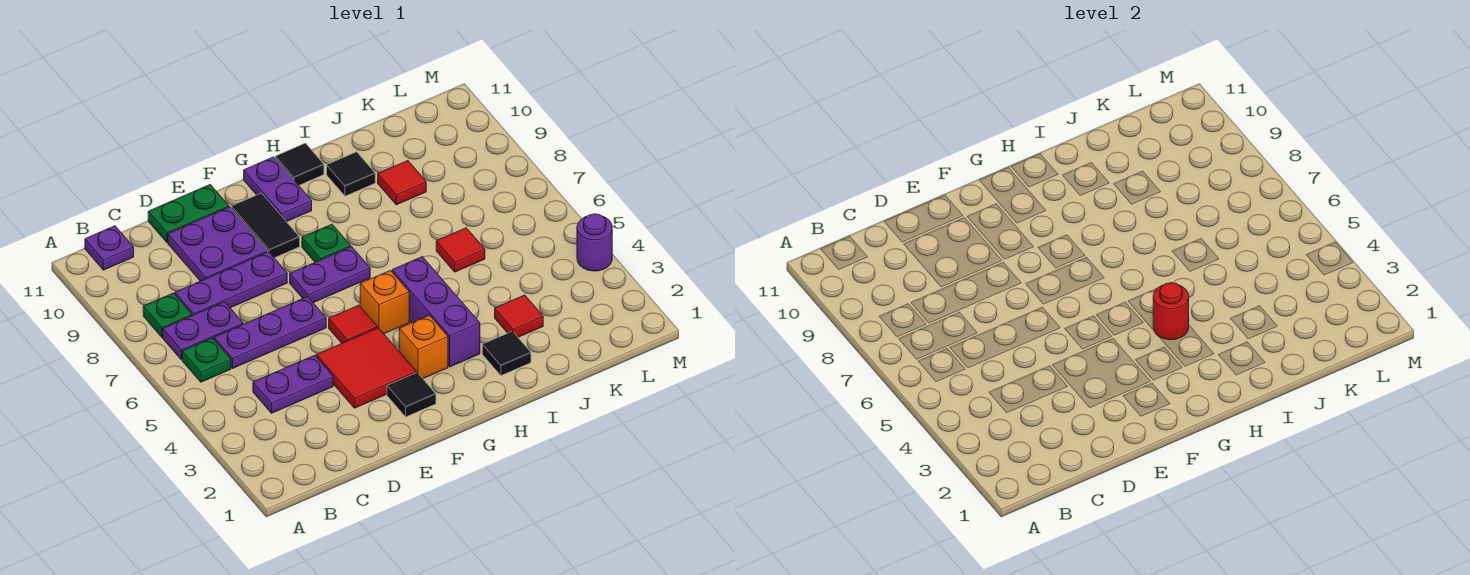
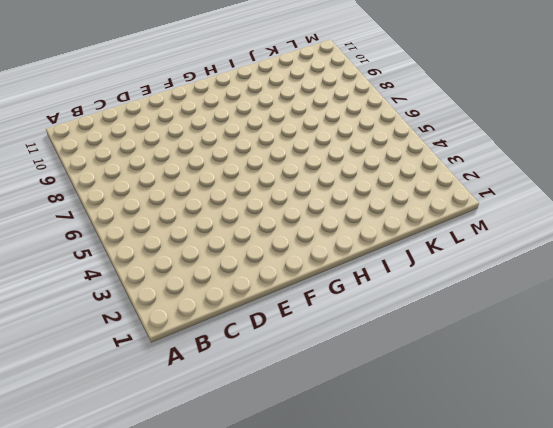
none -> green plate B6 level 1
none -> purple plate B7:C7 level 1
none -> green plate B8 level 1

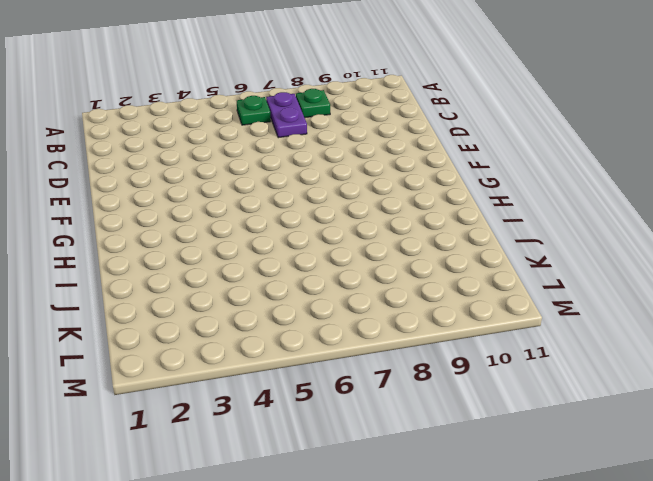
none -> purple plate B11 level 1
none -> purple plate C4:D4 level 1
none -> purple plate C6:E6 level 1

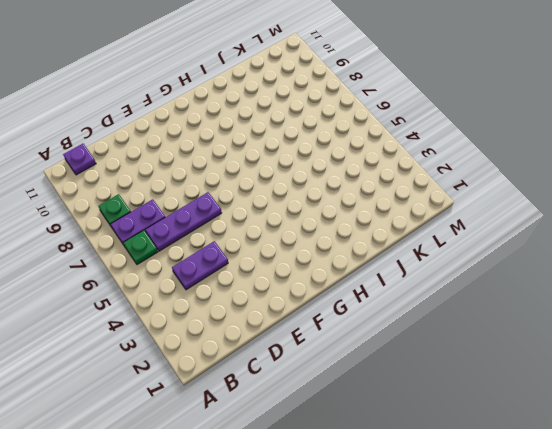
none -> purple plate C8:E8 level 1
none -> purple plate D9:E10 level 1
none -> green plate D11:E11 level 1

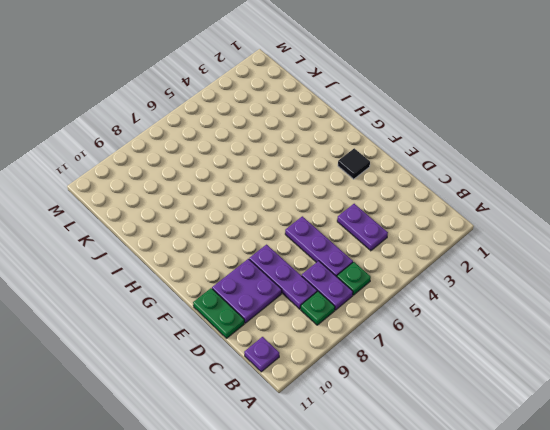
none -> red tile E3:F4 level 1
none -> red tile F5 level 1
none -> purple plate F7:G7 level 1

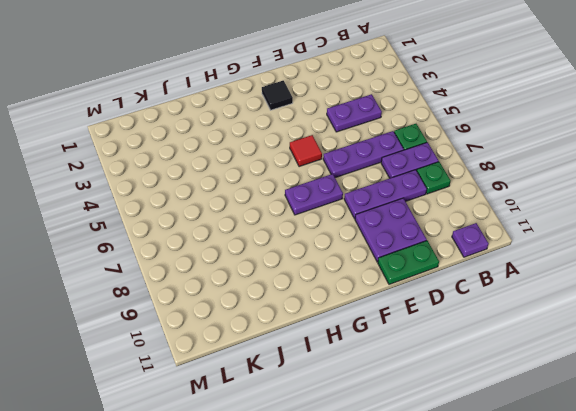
none -> red tile E3:F4 level 1
none -> black tile F9:F10 level 1
none -> orange brick G3 level 1

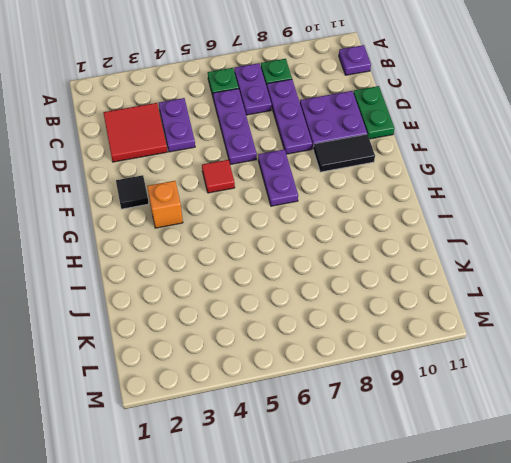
red tile C2:D3 level 1 -> red tile E3:F4 level 1
none -> orange brick G5 level 1
none -> green plate G8 level 1
none -> purple plate G10:G11 level 1

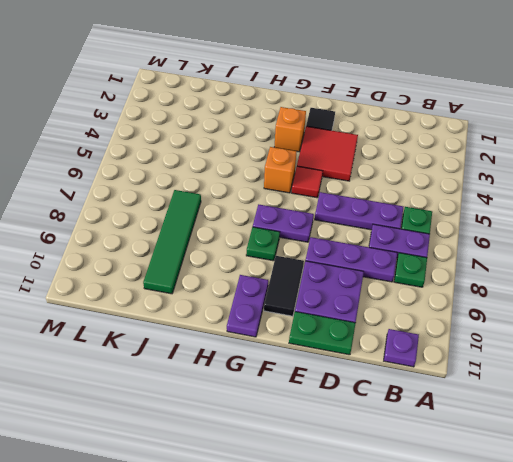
green tile J7:J10 level 1 -> red tile J9 level 1
none -> purple plate C4:D4 level 1
none -> purple brick H3:H5 level 1
none -> black tile H11 level 1

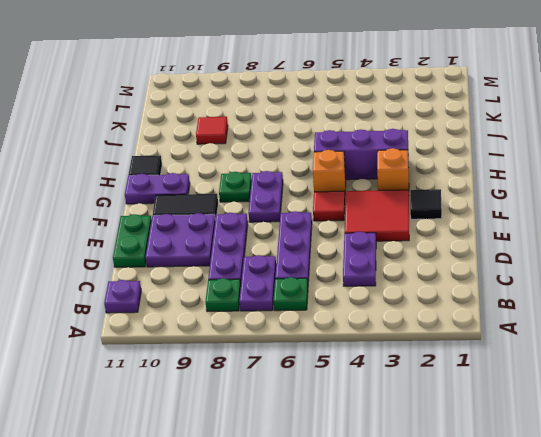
none -> black tile I2 level 1
none -> black tile I10 level 1
none -> red tile J3 level 1

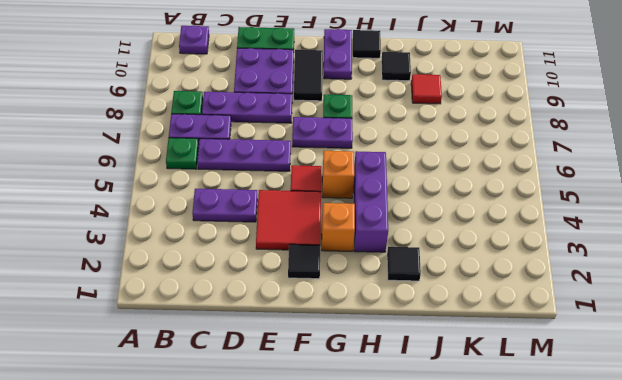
none -> red tile J3 level 1
none -> red tile J6 level 1
none -> purple round brick M4 level 1

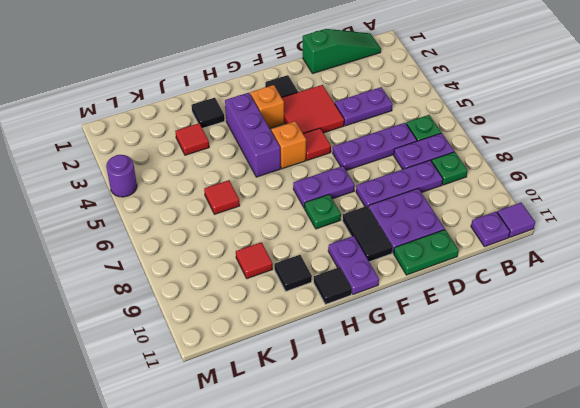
purple tile A11 level 1 -> none
green slope B1:D1 level 1 top D -> none
none -> red round brick H4 level 2

